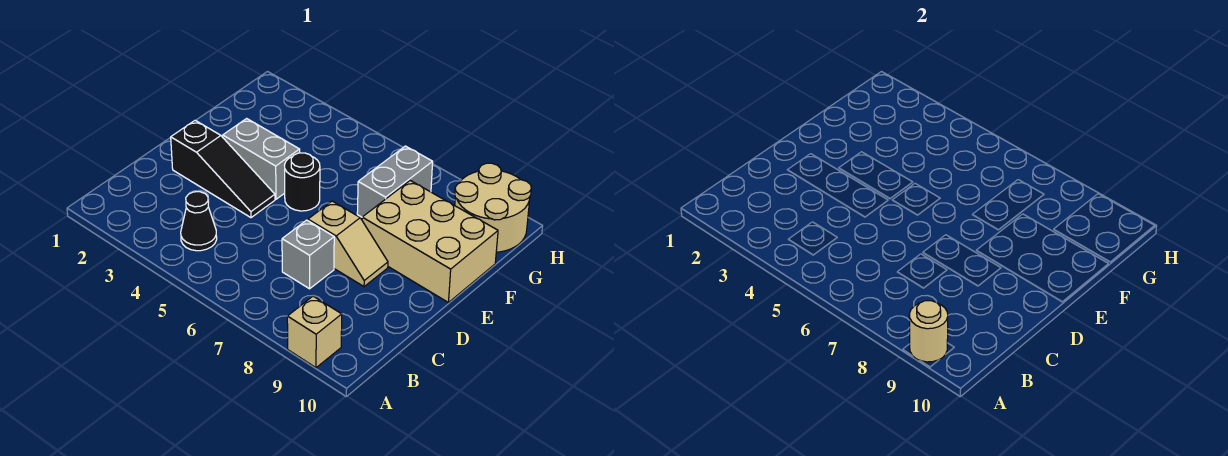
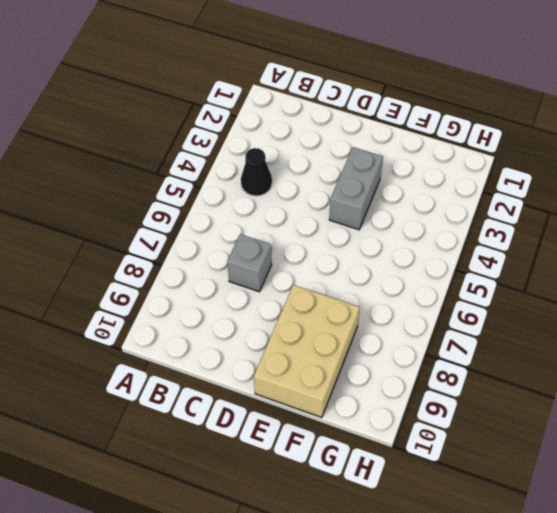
none -> tan brick A9 level 1
none -> black slope D2:D4 level 1 top 2

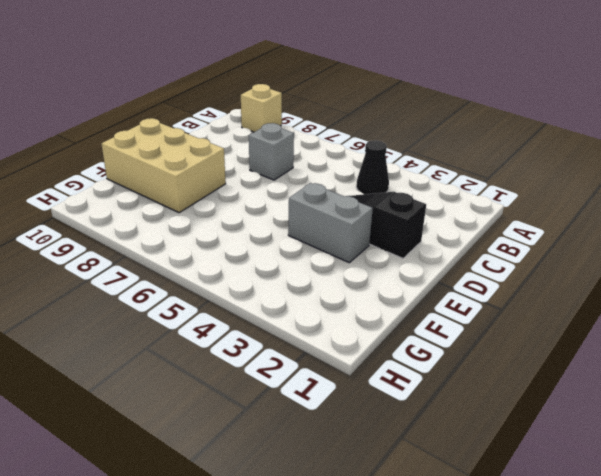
none -> tan slope D7:D8 level 1 top 7
none -> black round brick E5 level 1

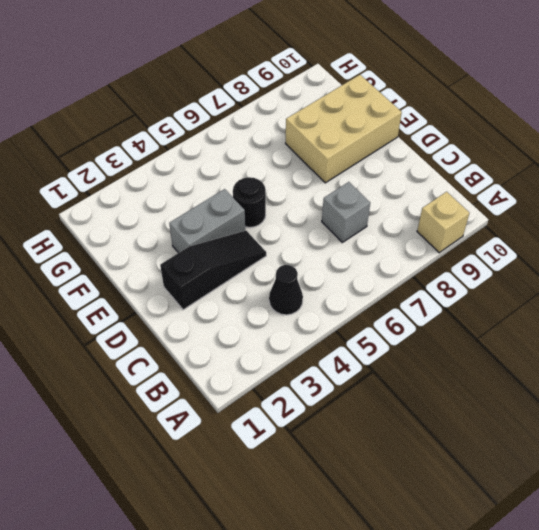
none -> tan slope D7:D8 level 1 top 7
none -> grey brick F7:G7 level 1

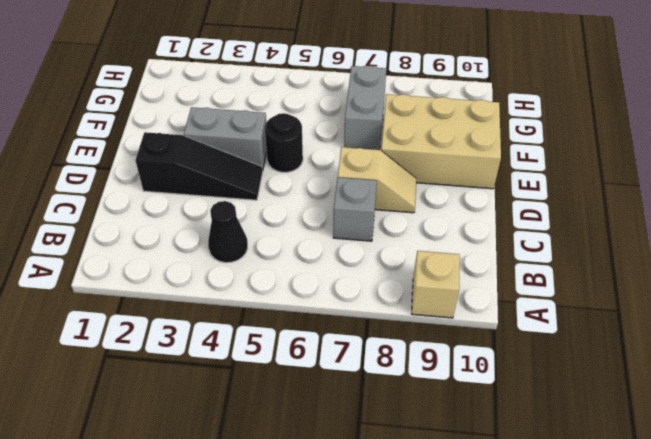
none -> tan round brick G9:H10 level 1
none -> tan round brick A9 level 2

